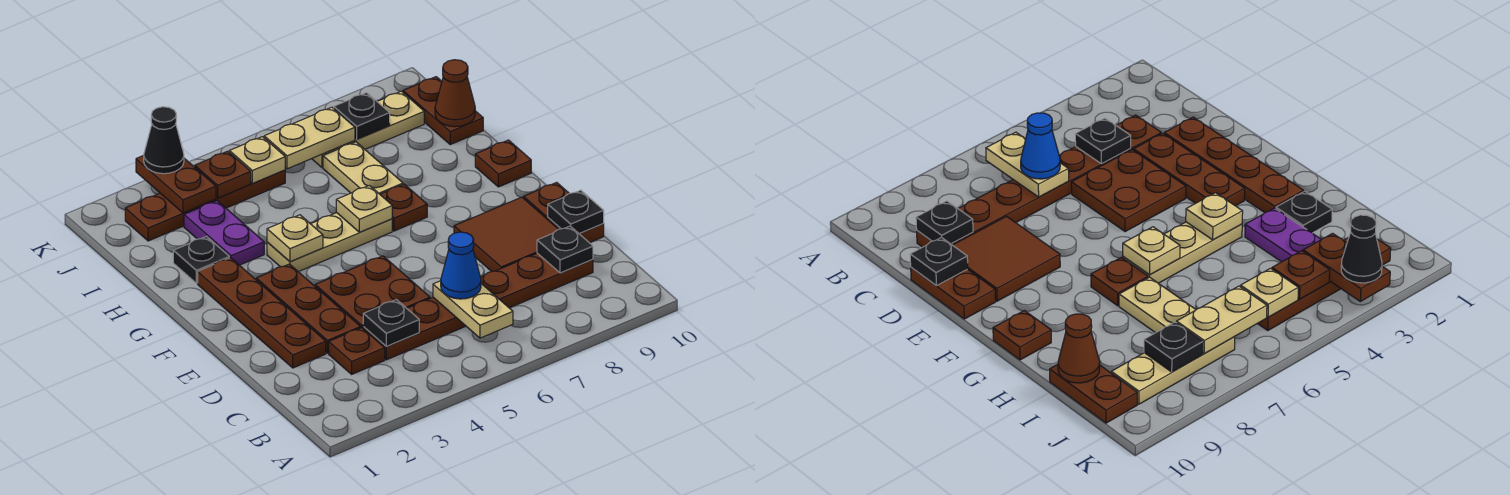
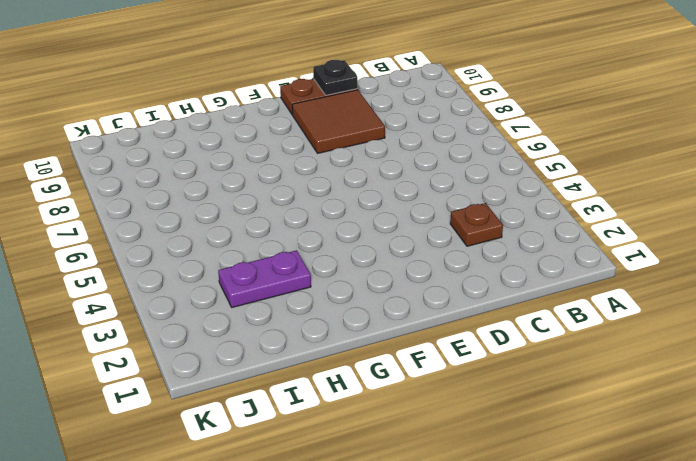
none -> brown plate C4:C9 level 1
none -> brown plate D2:G2 level 1
none -> brown plate D3:F3 level 1
none -> brown plate D4:E5 level 1

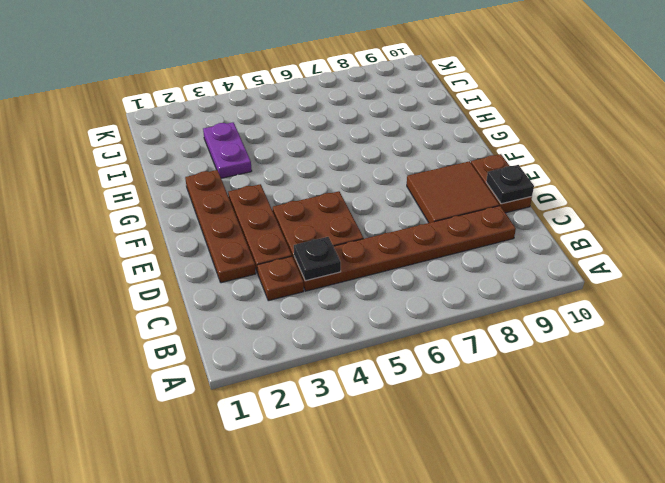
none -> tan plate G4:G6 level 1
none -> brown plate G7 level 1
none -> brown plate G10 level 1
none -> black plate H2 level 1

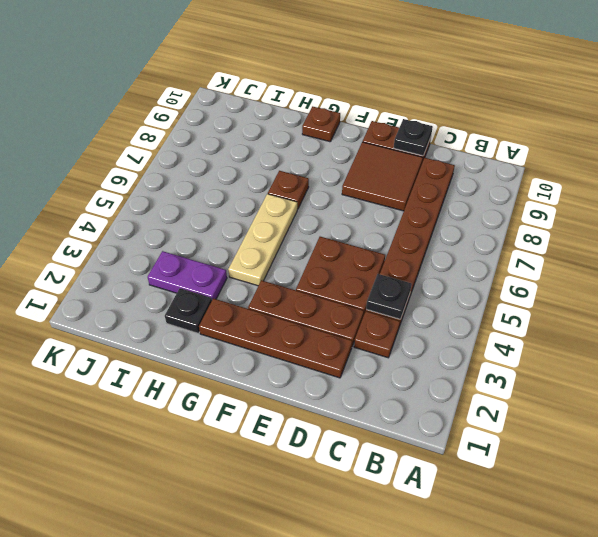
none -> tan plate H7:I7 level 1
none -> brown plate I10:J10 level 1
none -> brown plate J2:J5 level 1
none -> tan plate J7:J9 level 1

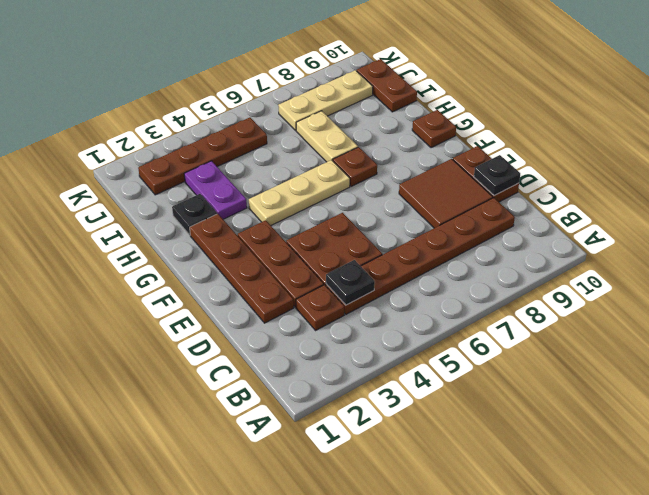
none -> tan plate B6:C6 level 2
none -> black plate C9 level 2
none -> tan plate G4 level 2
none -> tan plate G6 level 2

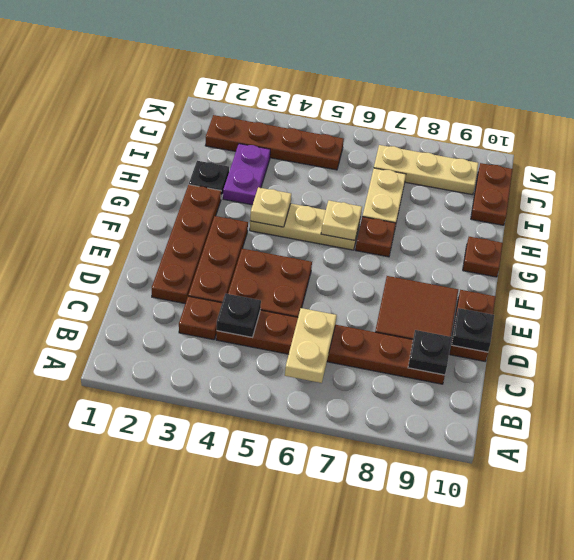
none -> brown cone I10 level 2
none -> brown plate J3:K3 level 2
none -> brown plate J4 level 2
none -> tan plate J5 level 2

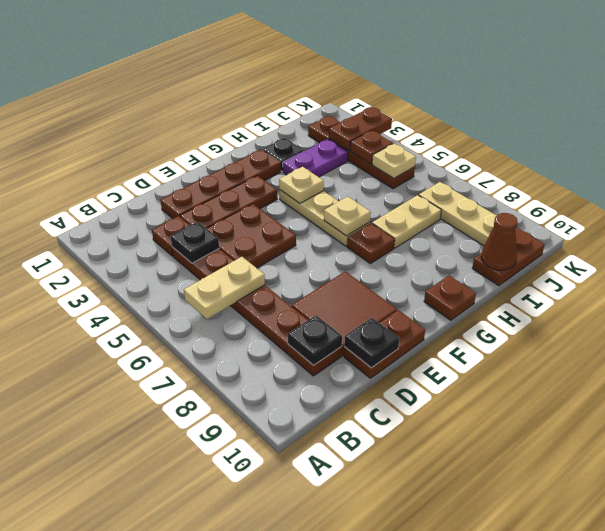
none -> tan plate J6:J7 level 2
none -> black plate J8 level 2
none -> blue cone C6 level 3
none -> black cone K3 level 3

